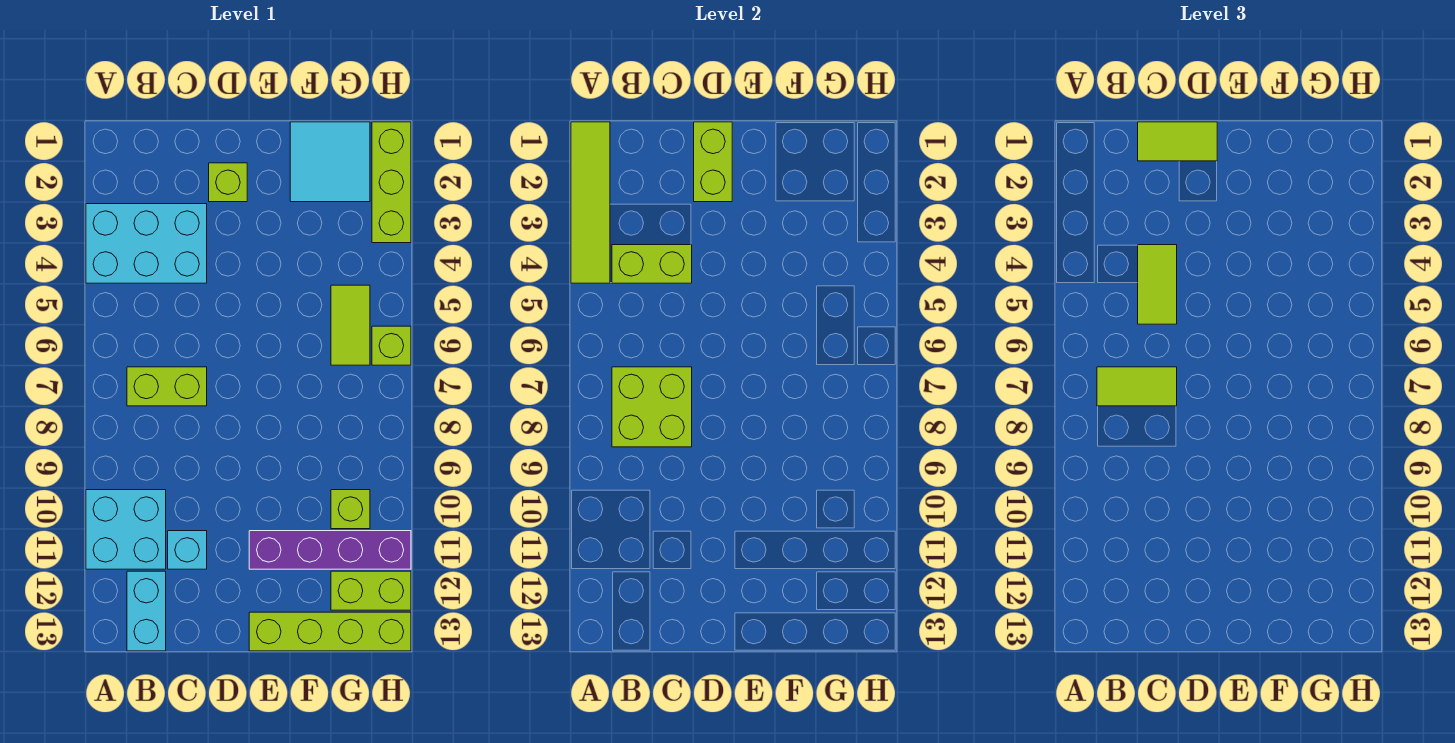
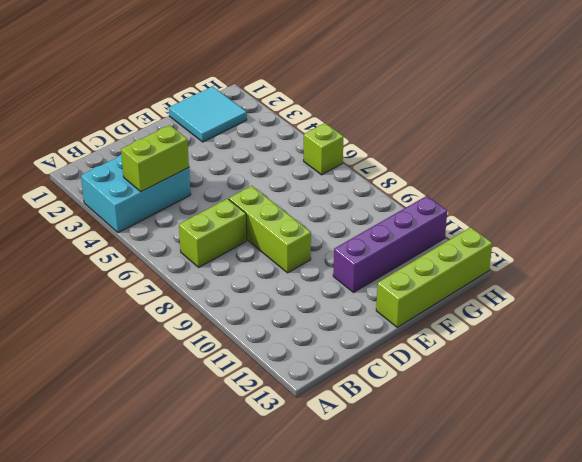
lime brick D7:D9 level 1 -> lime brick H1:H3 level 1
none -> cyan brick A10:B11 level 1
none -> cyan brick B12:B13 level 1
none -> cyan brick C11 level 1

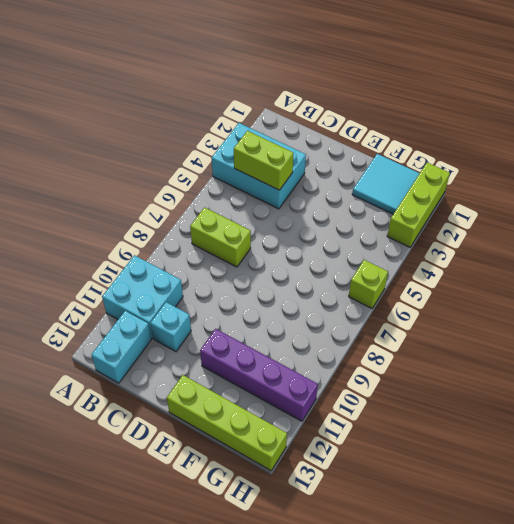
none -> lime brick D2 level 1
none -> lime tile G5:G6 level 1
none -> lime brick G10 level 1

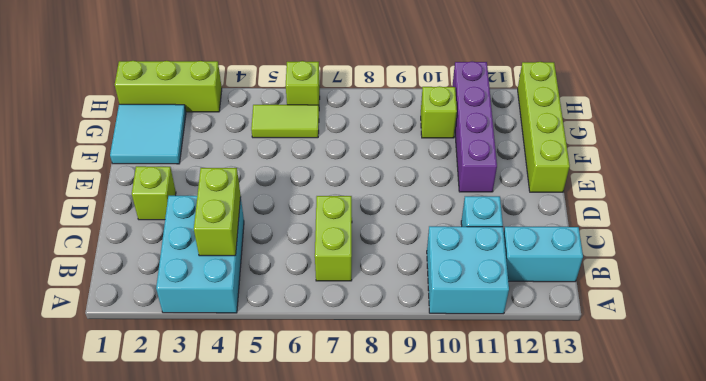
none -> lime brick G12:H12 level 1
none -> lime tile A1:A4 level 2
none -> lime brick B7:C8 level 2

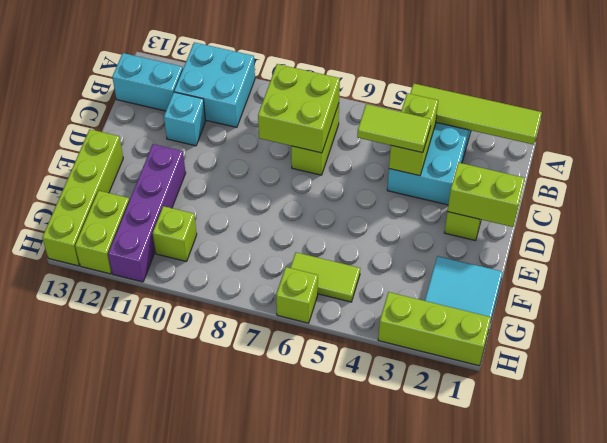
none -> lime tile B7:C7 level 3
none -> lime tile C1:D1 level 3

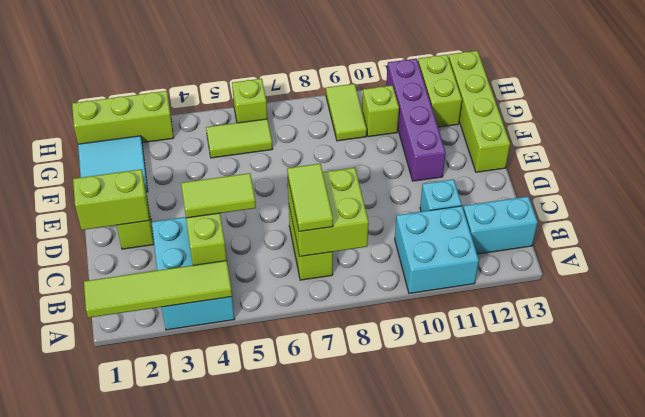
lime tile G9:H9 level 1 -> lime tile C1:D1 level 3

